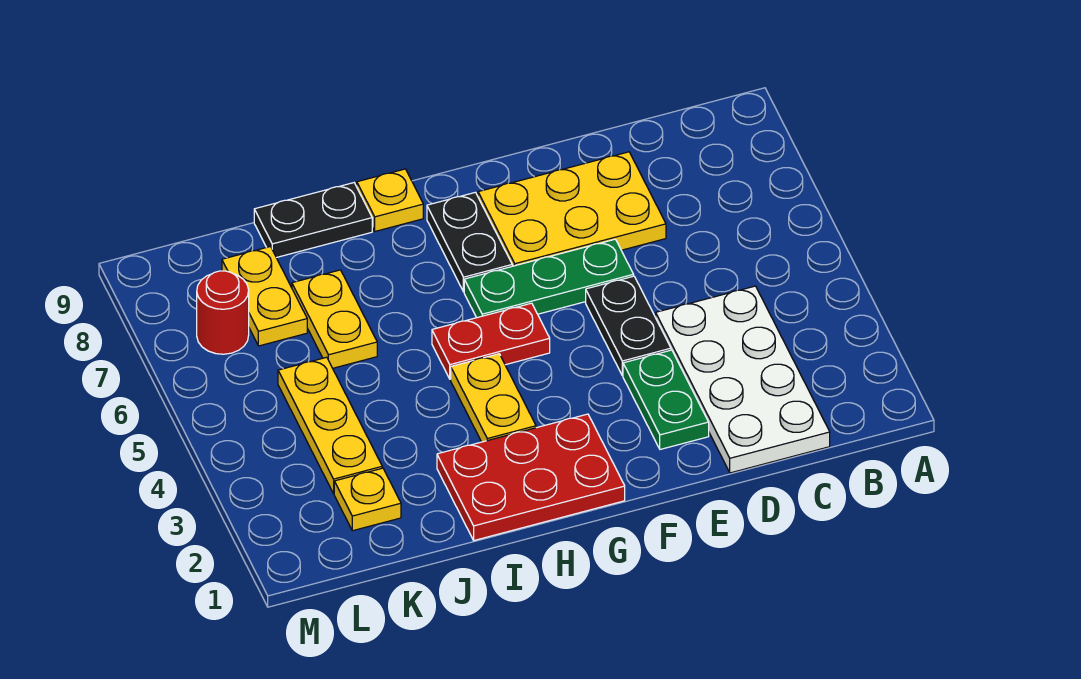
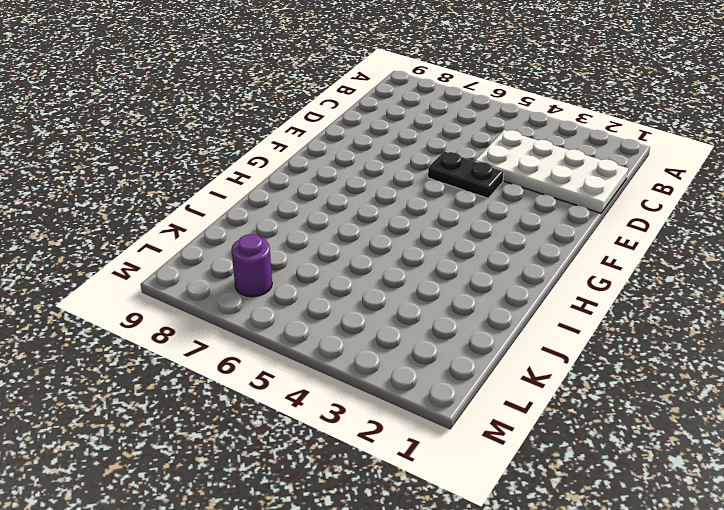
purple round brick L7 level 1 -> red round brick L7 level 1
none -> yellow plate D7:F8 level 1
none -> green plate E2:E3 level 1
none -> green plate E6:G6 level 1

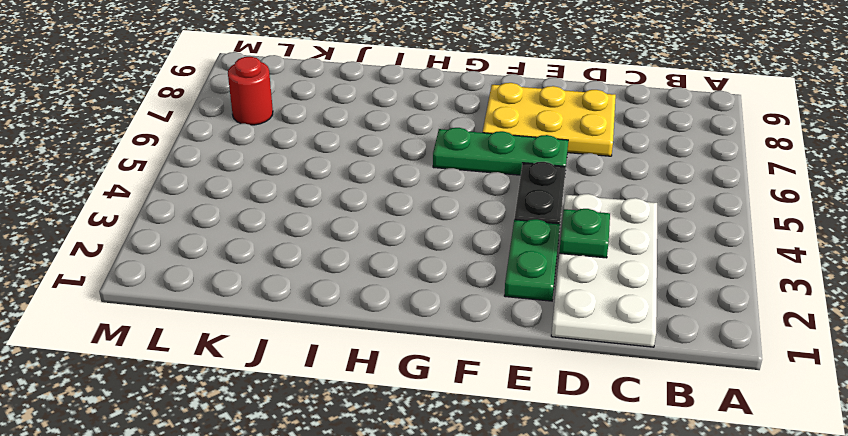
green plate D3 level 2 -> none
none -> red plate G1:I2 level 1
none -> red plate G5:H5 level 1
none -> black plate G7:G8 level 1

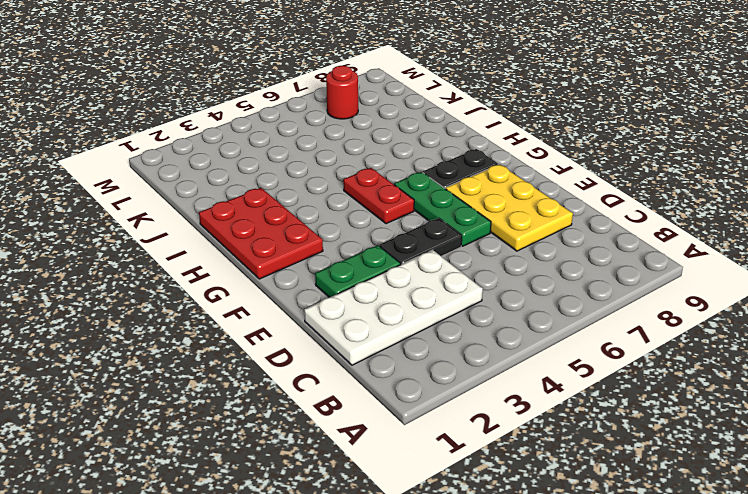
none -> yellow plate H3:H4 level 1
none -> yellow plate H9 level 1
none -> black plate I9:J9 level 1

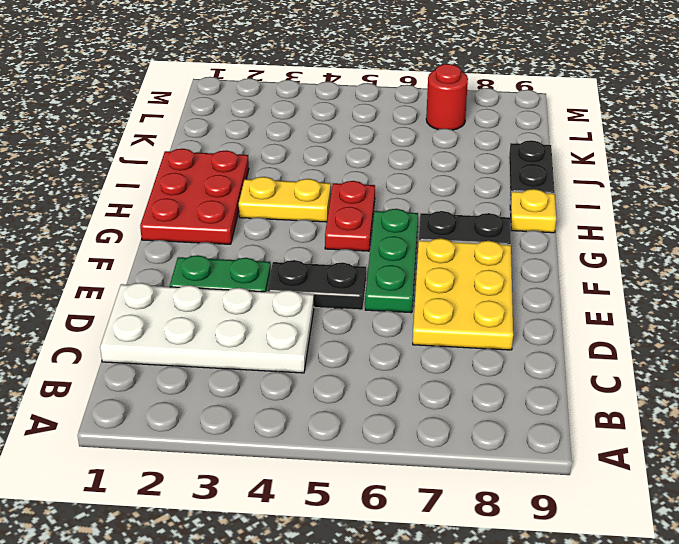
none -> yellow plate J6:J7 level 1
none -> yellow plate K2 level 1
none -> yellow plate K3:K5 level 1

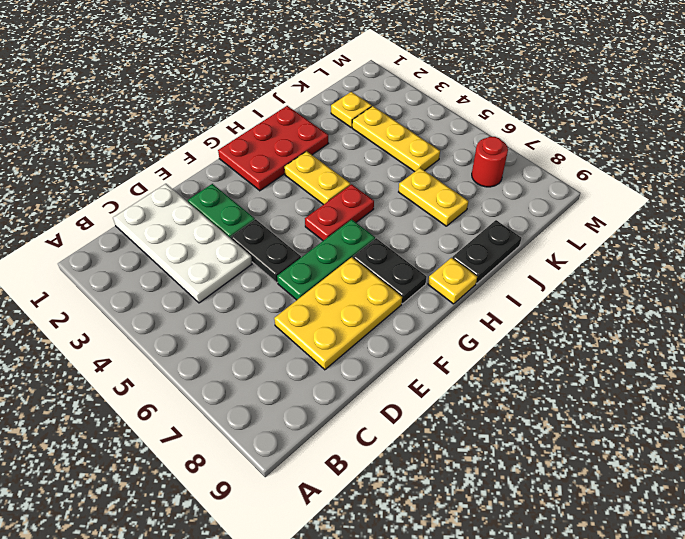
none -> yellow plate K7:K8 level 1

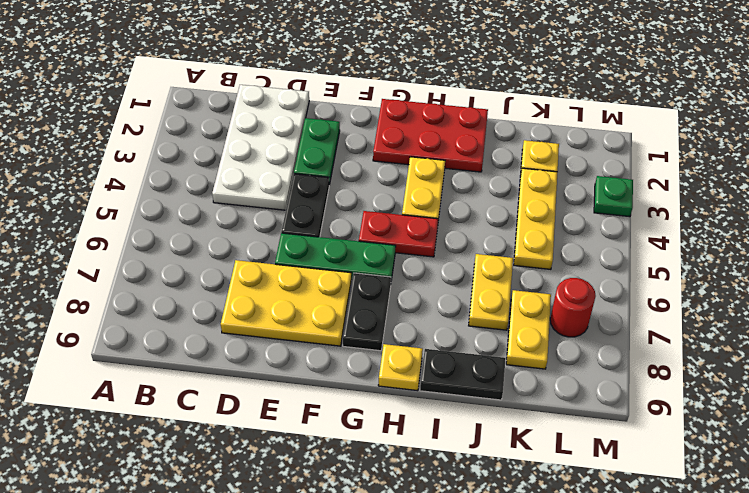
green plate M3 level 1 -> none

